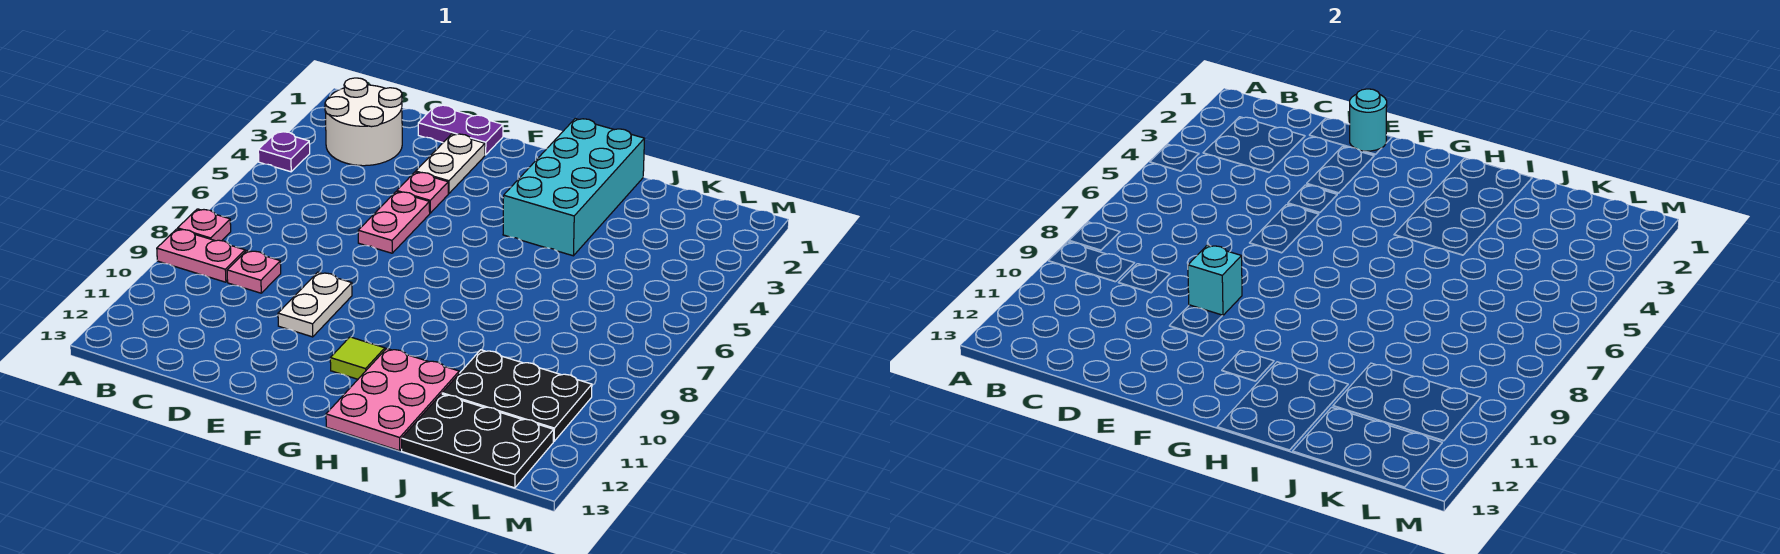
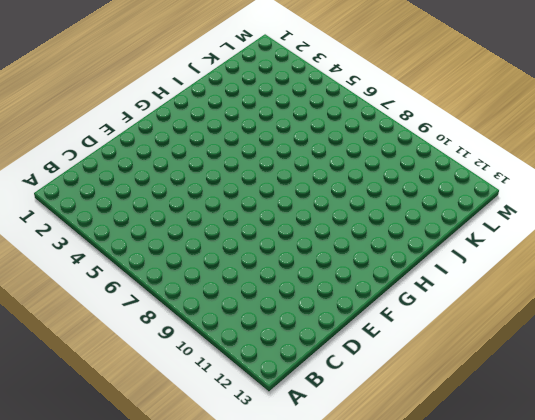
none -> purple plate A4 level 1
none -> pink plate A8 level 1
none -> pink plate A9:B9 level 1

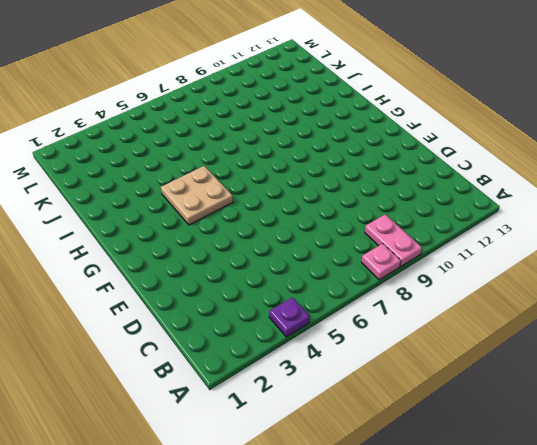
tan plate G4:H5 level 1 -> cyan brick H1:I4 level 1
none -> white round brick B2:C3 level 1
none -> pink plate C9 level 1
none -> purple plate D1:E1 level 1

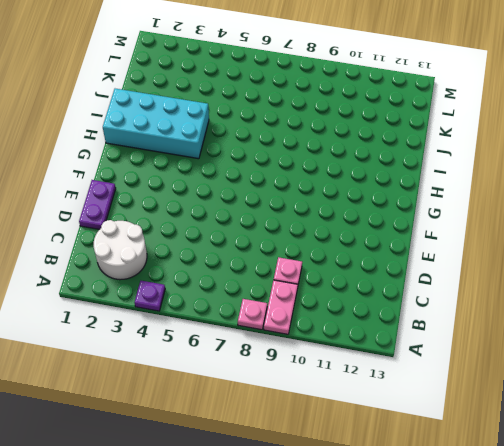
none -> white plate E2:E3 level 1
none -> pink plate E4 level 1
none -> pink plate E5:E6 level 1

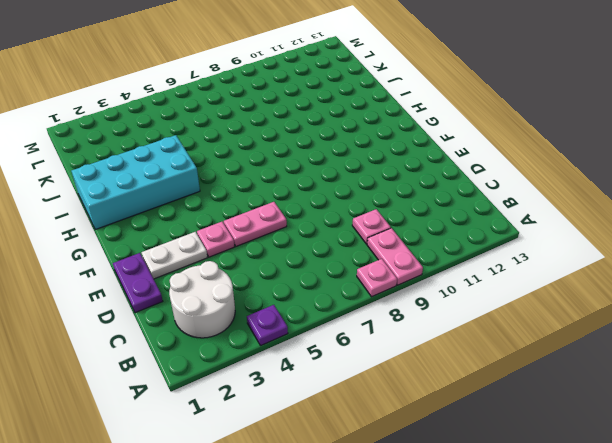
none -> white plate E9:E10 level 1
none -> lime tile G11 level 1
none -> pink plate H11:I13 level 1

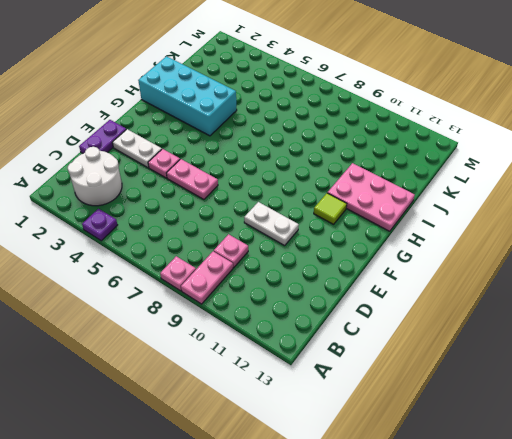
none -> black plate J10:L11 level 1
none -> black plate J12:L13 level 1
none -> cyan round brick E1 level 2

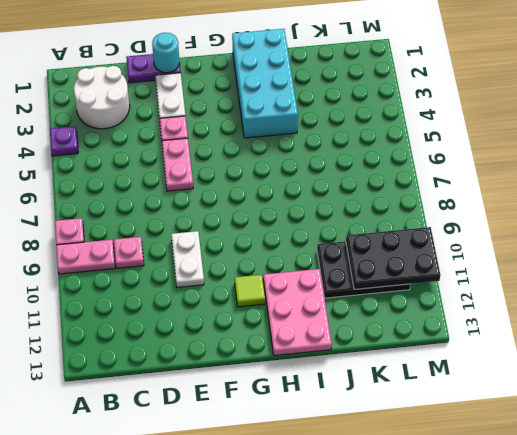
black plate K10:M11 level 2 -> black plate J12:L13 level 1
none -> cyan brick E9 level 2

